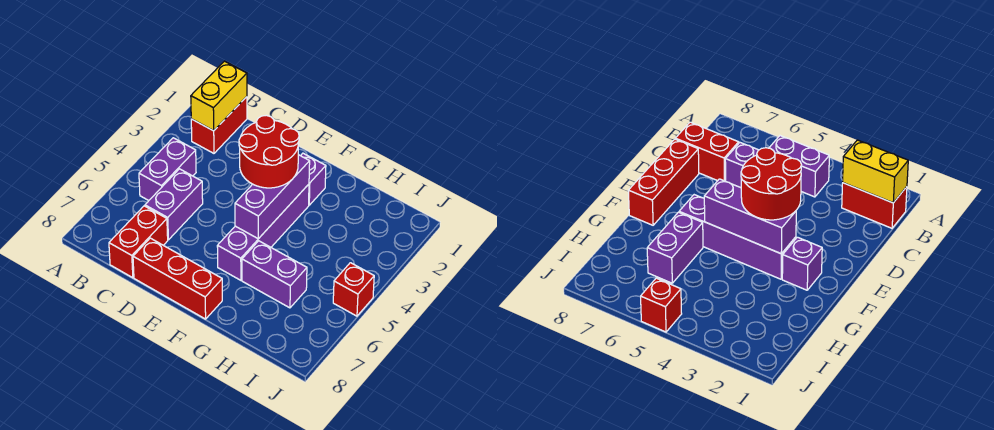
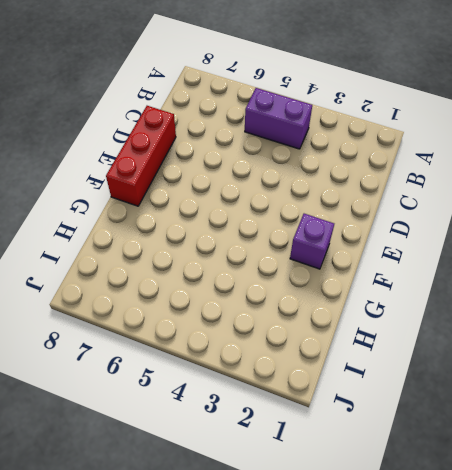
none -> red brick B1:B2 level 1
none -> purple brick C5:C6 level 1
none -> red brick C7:C8 level 1

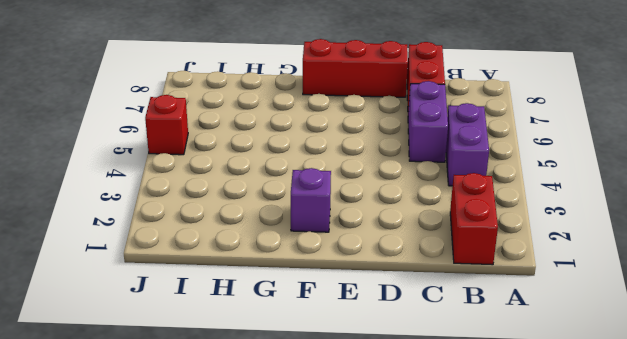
none -> purple brick F3:F6 level 1
none -> purple brick G6:H6 level 1
none -> yellow brick B1:B2 level 2

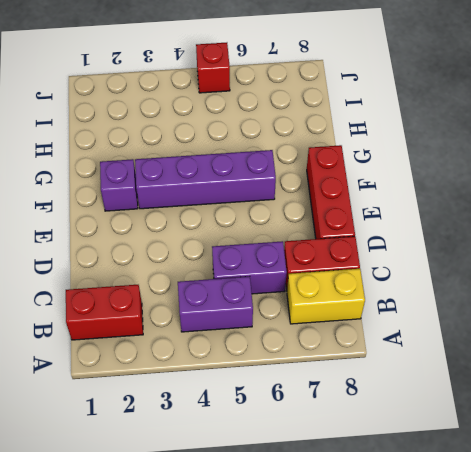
yellow brick B7:B8 level 1 -> yellow brick B1:B2 level 2
none -> purple brick G6:H6 level 1
none -> purple brick F3:F5 level 2
none -> red round brick E3:F4 level 3

